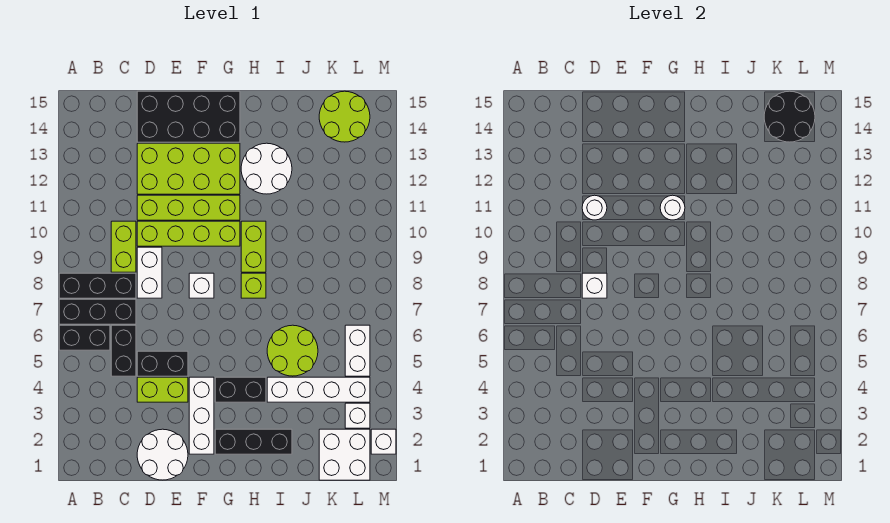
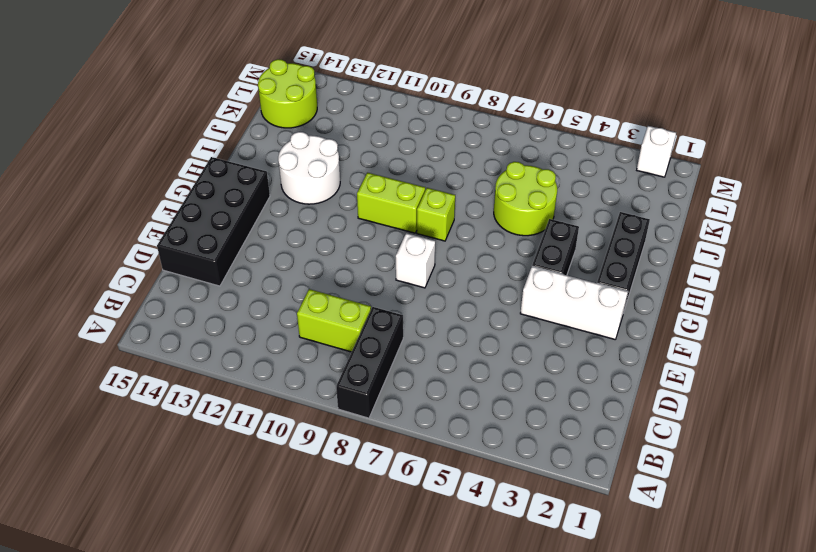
none -> black brick A6:B6 level 1
none -> black brick A7:C7 level 1
none -> black brick C5:C6 level 1
none -> white round brick D1:E2 level 1

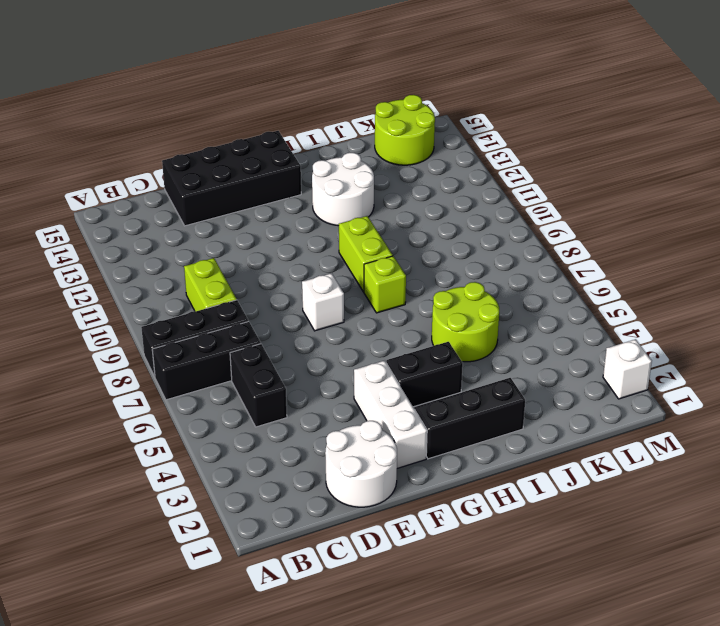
none -> black brick A6:B6 level 1
none -> lime brick D4:E4 level 1
none -> black brick D5:E5 level 1
none -> white brick D8:D9 level 1

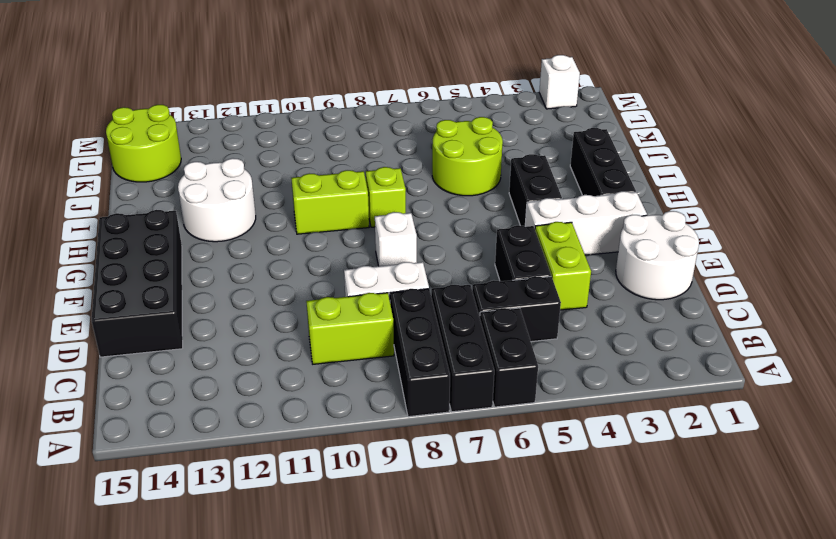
none -> lime brick D10:G10 level 1
none -> lime brick D11:G11 level 1
none -> lime brick D12:G13 level 1
none -> white brick I4:L4 level 1

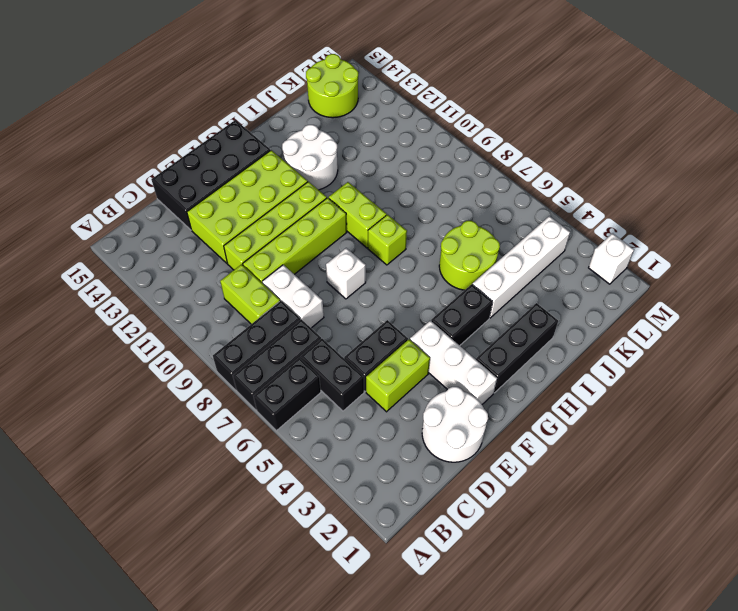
none -> white brick K1:L2 level 1
none -> white brick L3 level 1
none -> white brick L5:L6 level 1
none -> white brick D8 level 2

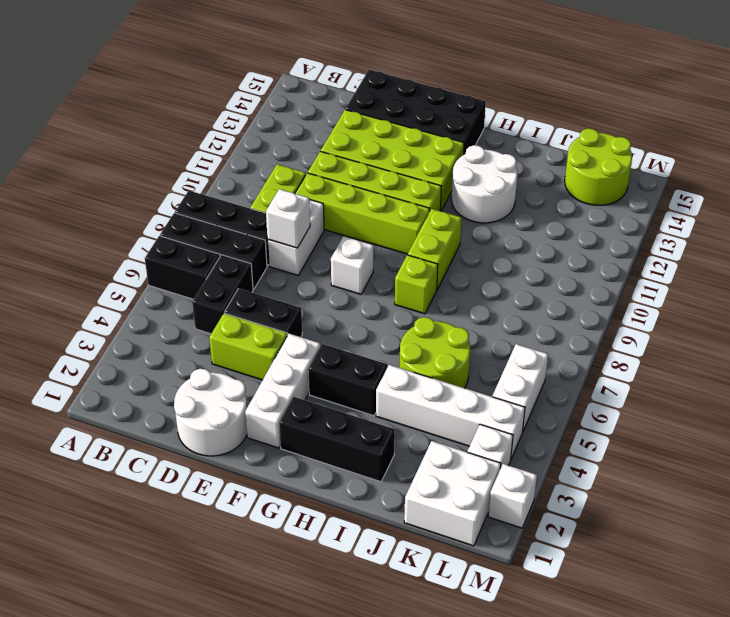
none -> white round brick D11 level 2
none -> white round brick G11 level 2
none -> black round brick K14:L15 level 2

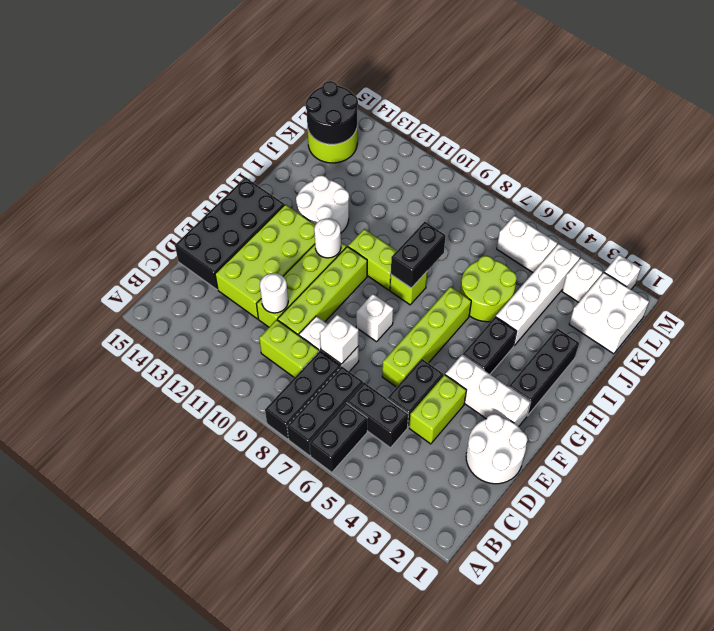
lime brick E6:H6 level 1 -> none
black brick H8:I8 level 2 -> none

